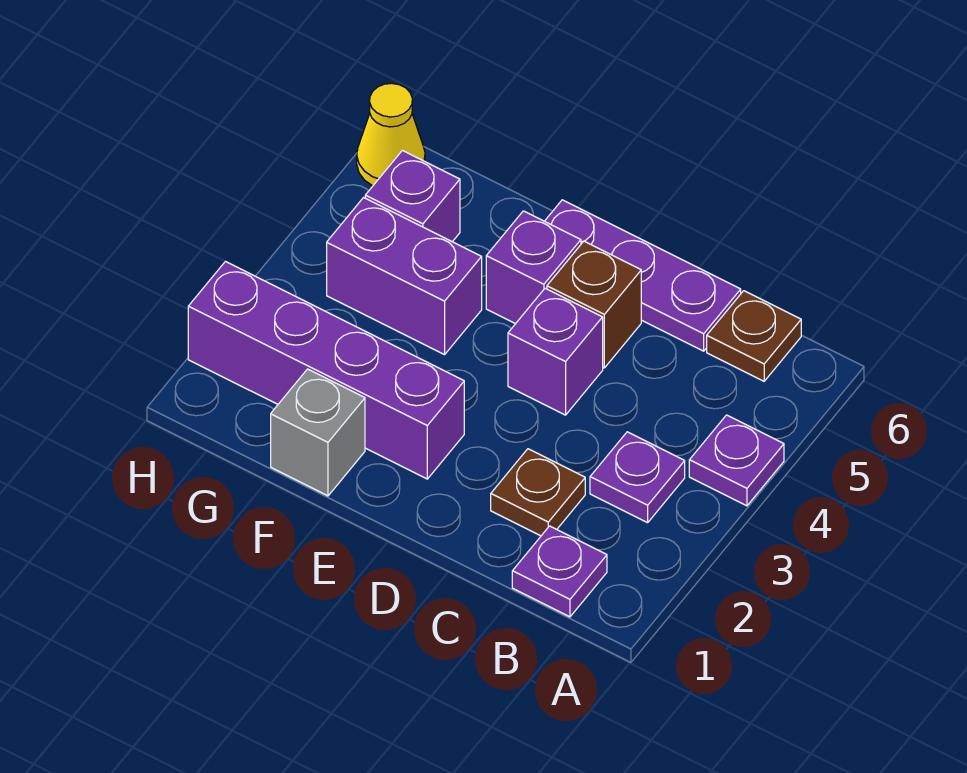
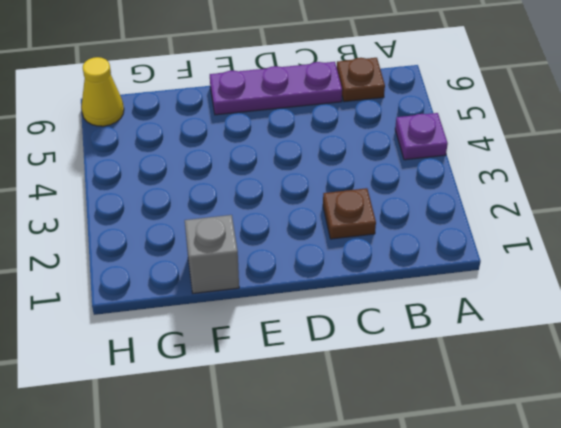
none -> purple plate B1 level 1
none -> purple plate B3 level 1
none -> purple brick D4 level 1

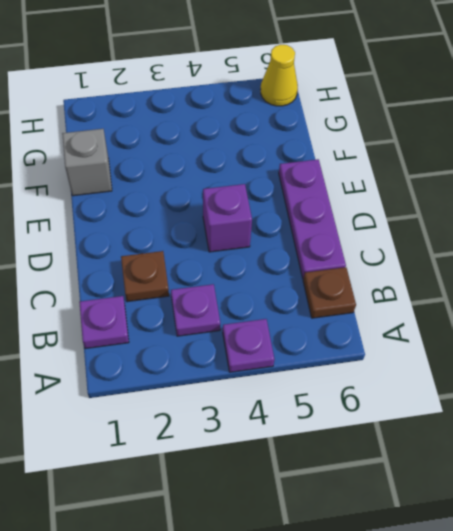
none -> brown brick D5 level 1
none -> purple brick E2:H2 level 1
none -> purple brick E5 level 1

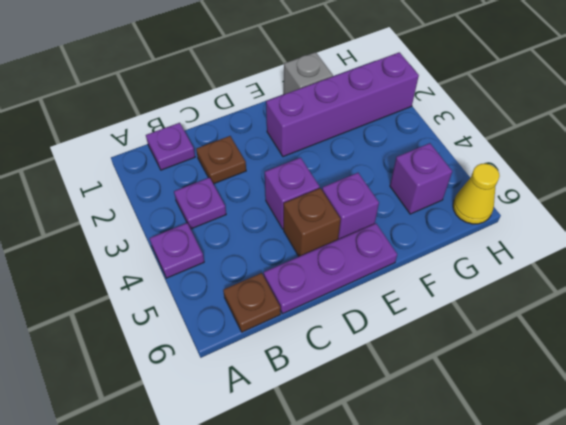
none -> purple brick F4:G4 level 1

